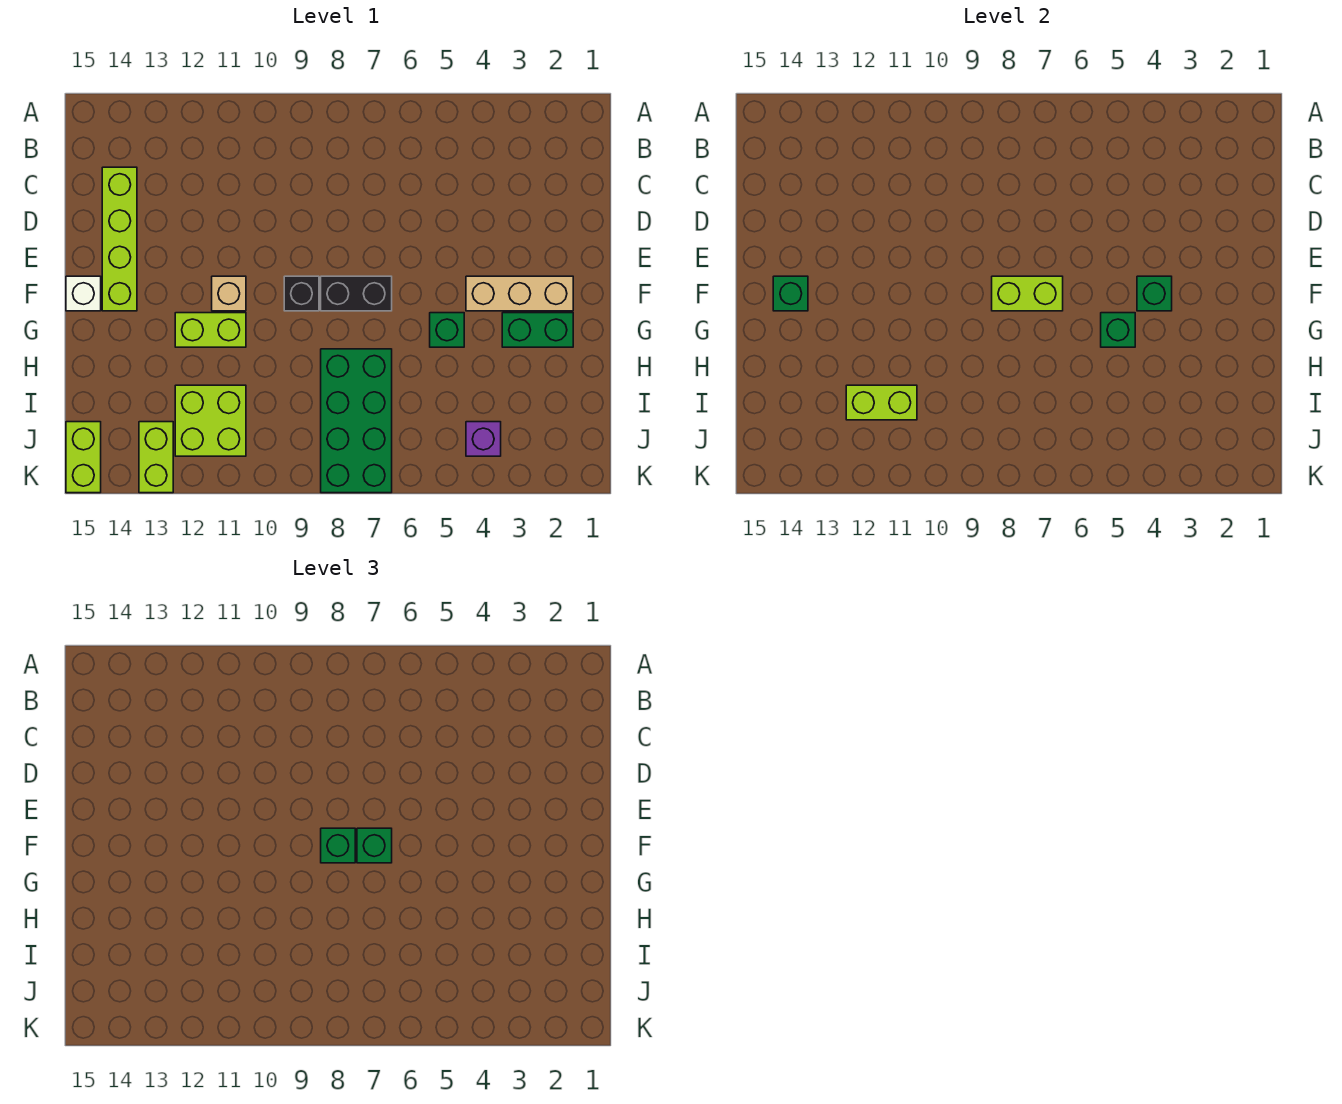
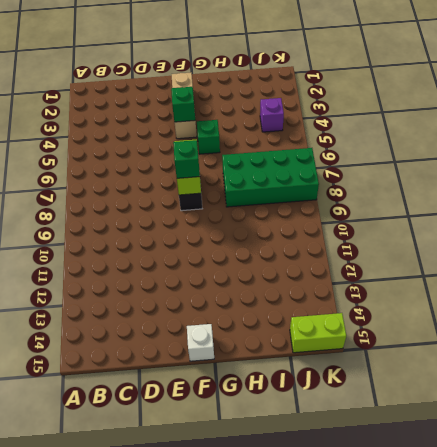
none -> lime brick C14:F14 level 1
none -> black brick F9 level 1
none -> tan brick F11 level 1

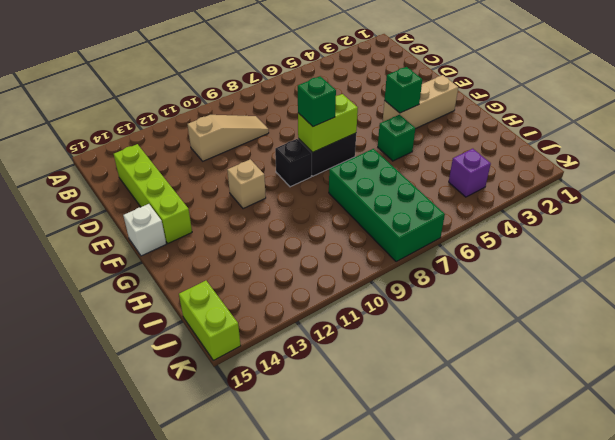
tan slope C9:C11 level 1 top 11 -> none
none -> green brick G2:G3 level 1
none -> lime brick G11:G12 level 1
none -> lime brick I11:J12 level 1

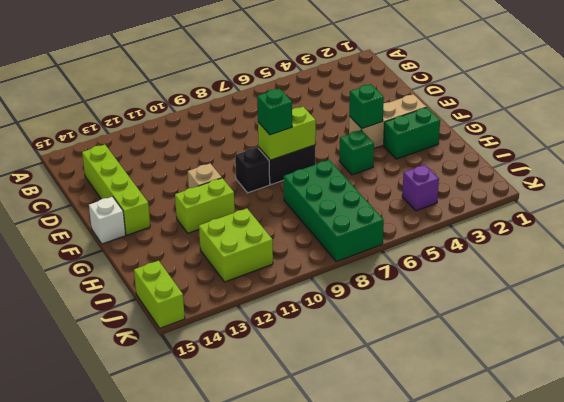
none -> lime brick J13:K13 level 1
none -> green brick F14 level 2
none -> green brick G5 level 2

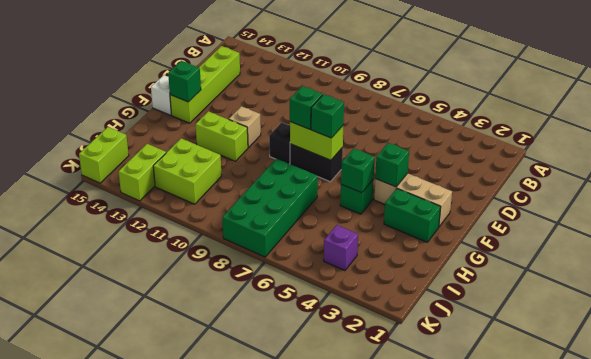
none -> lime brick I11:I12 level 2

